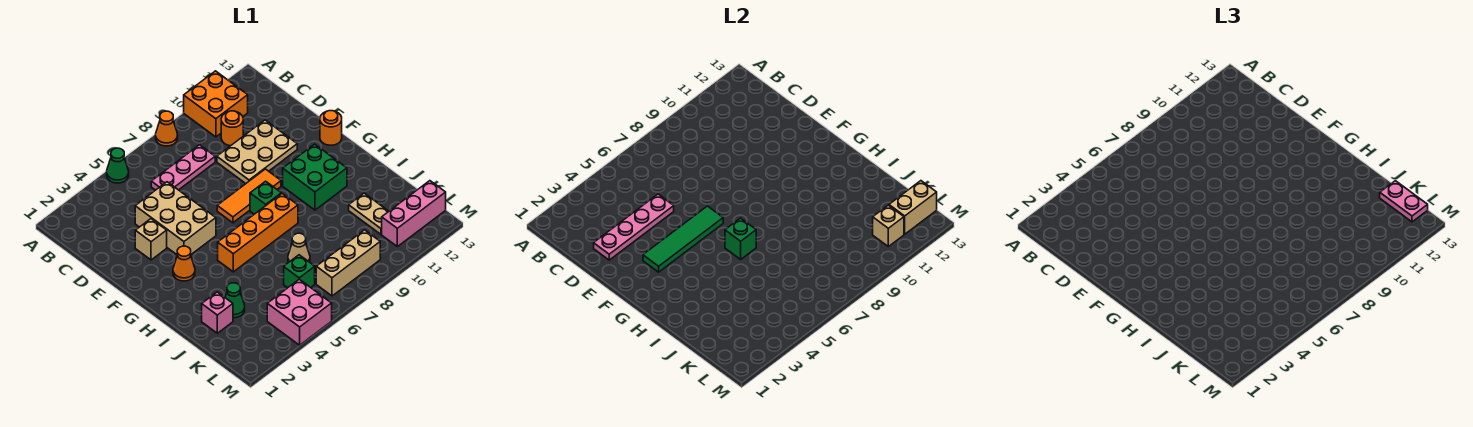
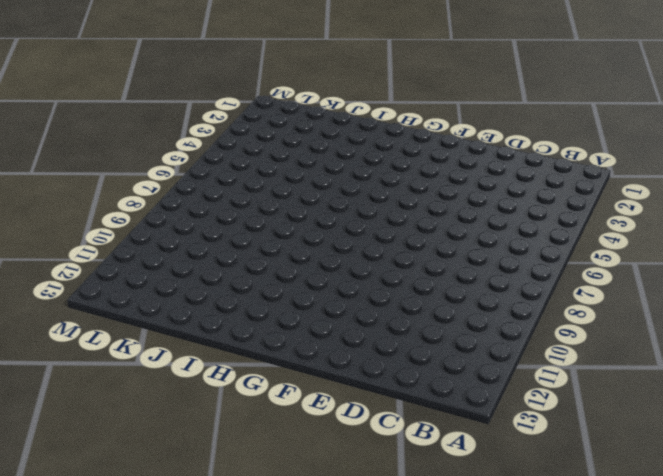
none -> green cone A5 level 1
none -> orange cone A8 level 1
none -> orange brick A10:B11 level 1

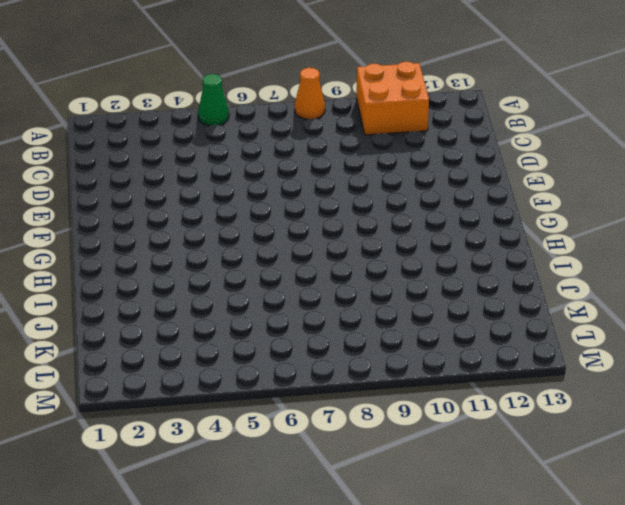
none -> pink plate C6:C8 level 1
none -> orange round brick C10 level 1
none -> tan brick D4:F5 level 1

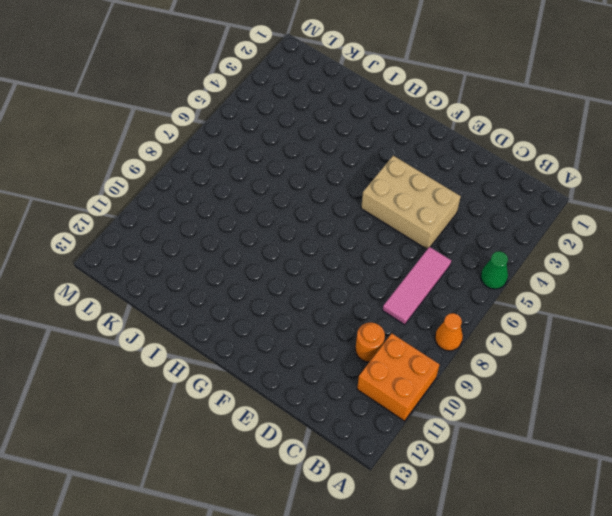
pink tile C6:C8 level 1 -> pink plate C6:C8 level 1
none -> tan plate D9:E11 level 1
none -> tan brick E3 level 1
none -> orange tile F7:F9 level 1

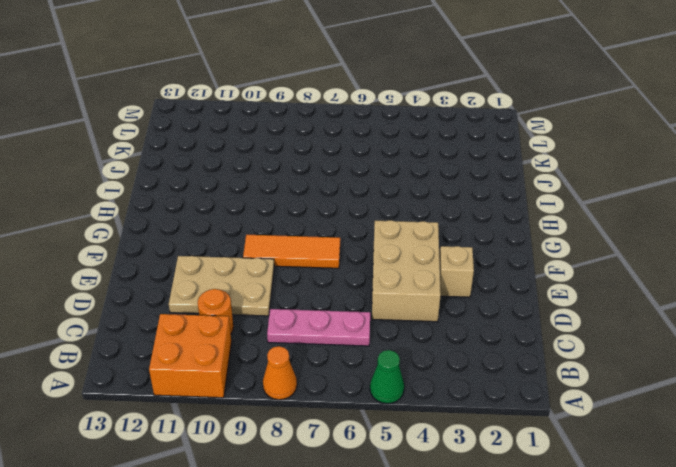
none -> orange round brick F13 level 1
none -> orange cone G3 level 1
none -> green brick G8 level 1

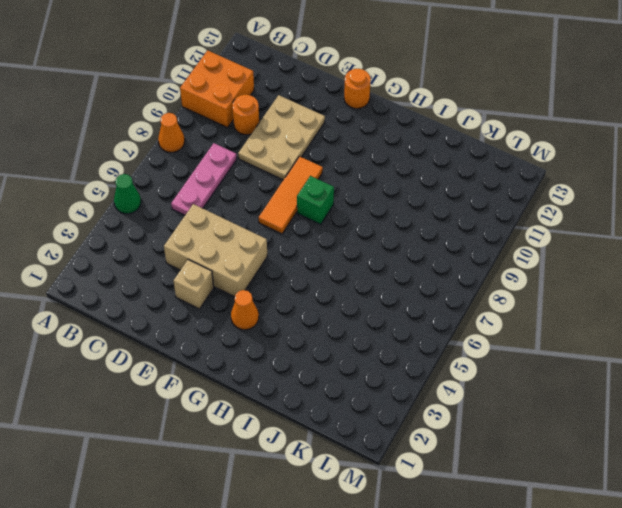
none -> green brick G10:H11 level 1
none -> orange brick H5:H8 level 1
none -> pink brick J2 level 1

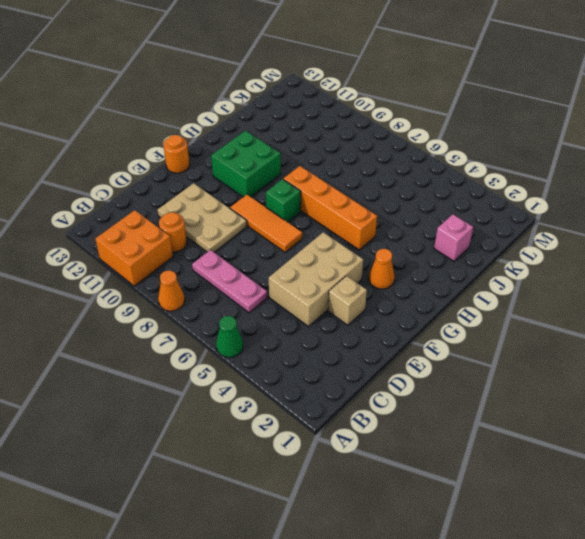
none -> green cone J3 level 1
none -> tan cone J7 level 1
none -> tan plate J11:K11 level 1

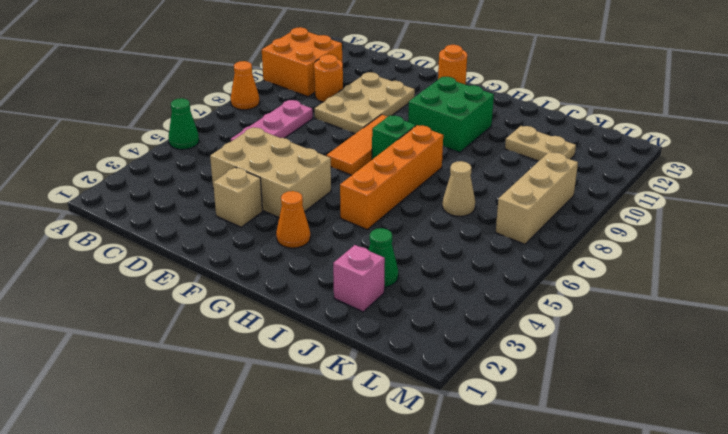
none -> green brick K6 level 1
none -> pink brick L4:M5 level 1
none -> pink brick L11:L13 level 1

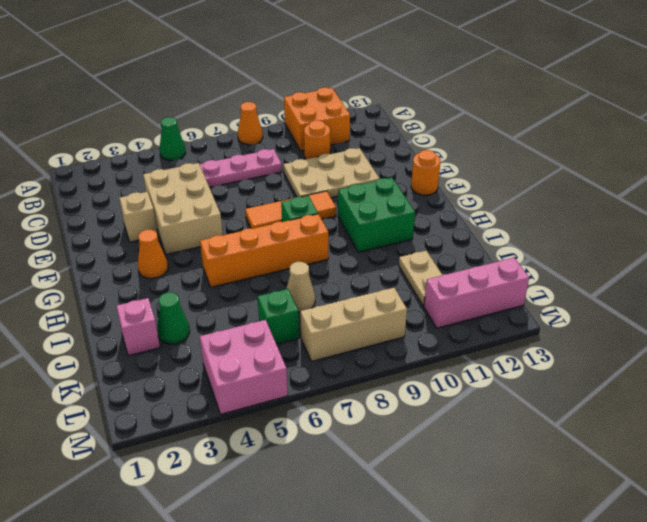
none -> pink plate D2:D5 level 2
none -> green tile F3:F6 level 2
none -> green brick H6 level 2

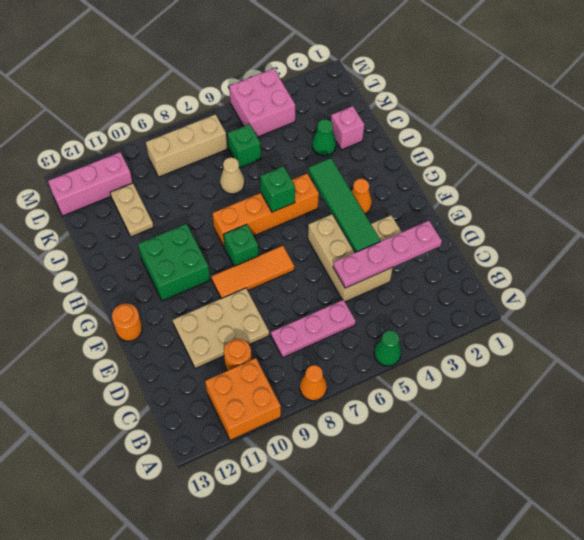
green tile E4:H4 level 2 -> green tile F3:F6 level 2
none -> tan brick L11 level 2
none -> tan brick L12:L13 level 2
none -> pink plate K13:L13 level 3

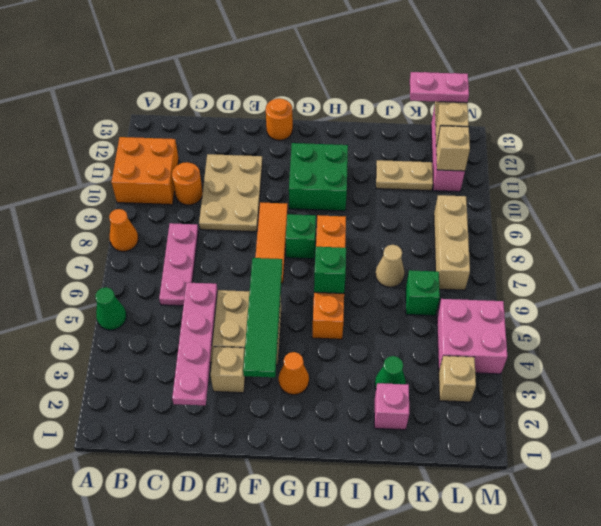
tan brick L3 level 1 -> none

